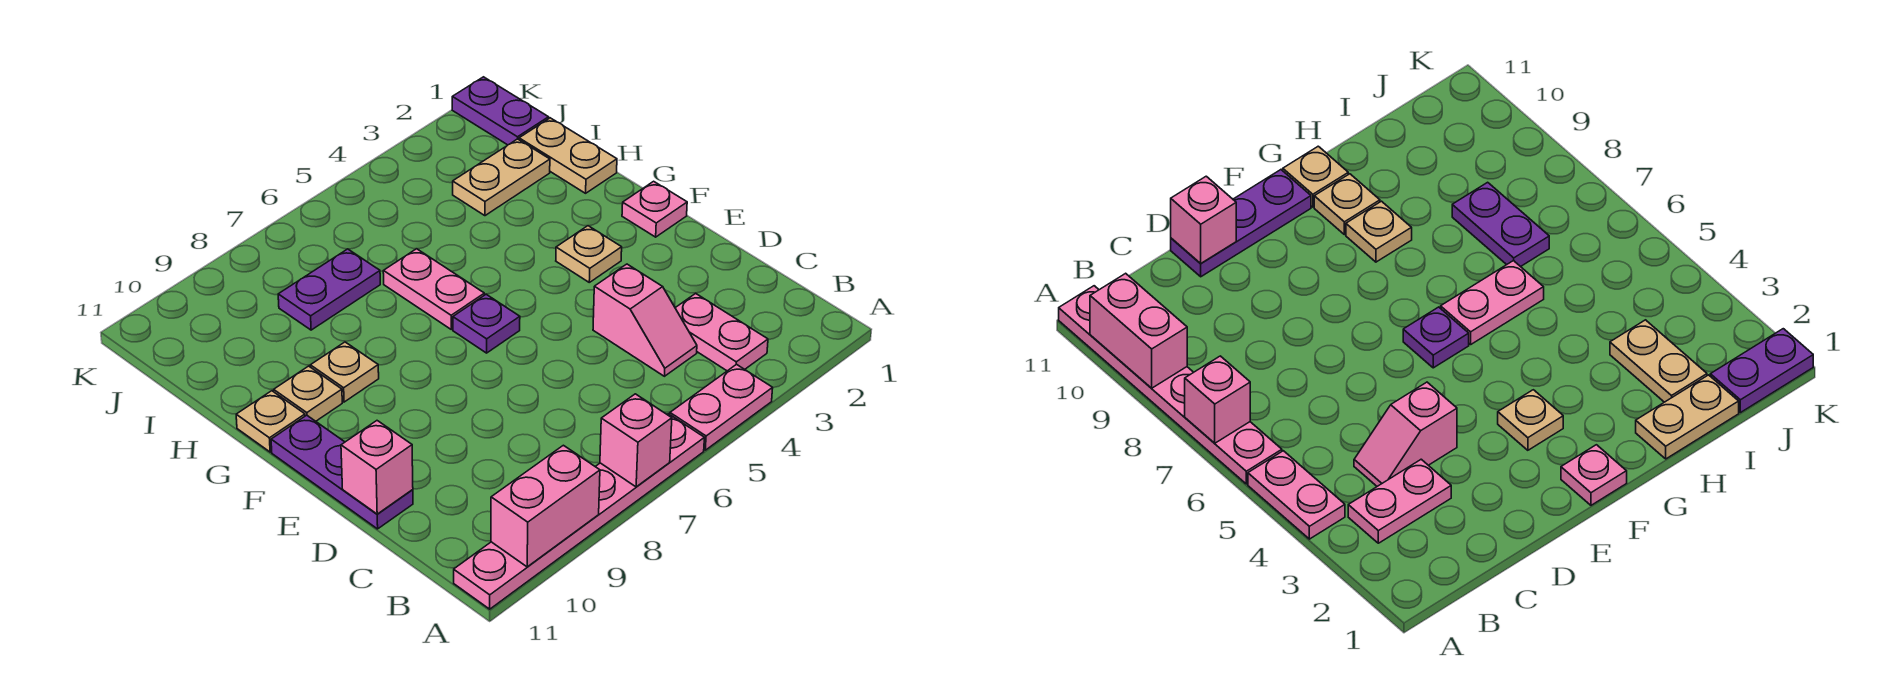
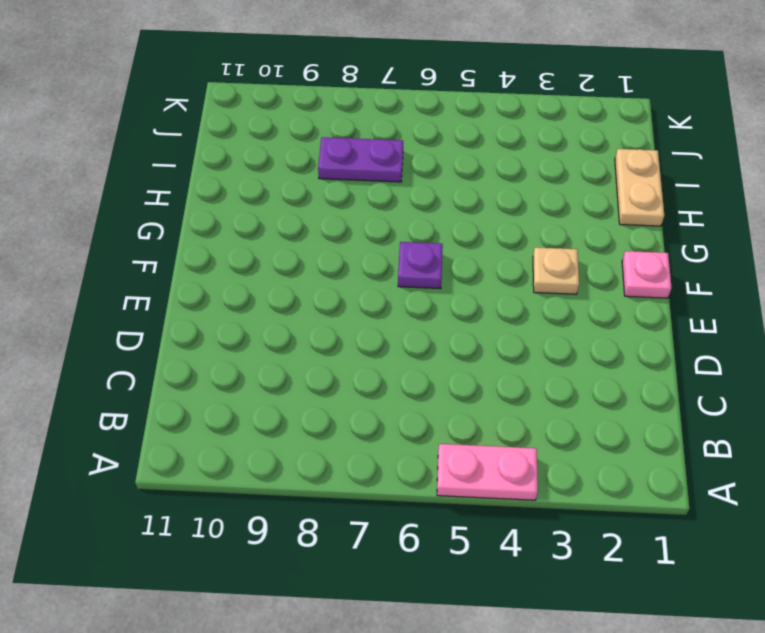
none -> pink plate A6:A11 level 1
none -> pink plate B3:C3 level 1
none -> pink slope C4:D4 level 1 top D

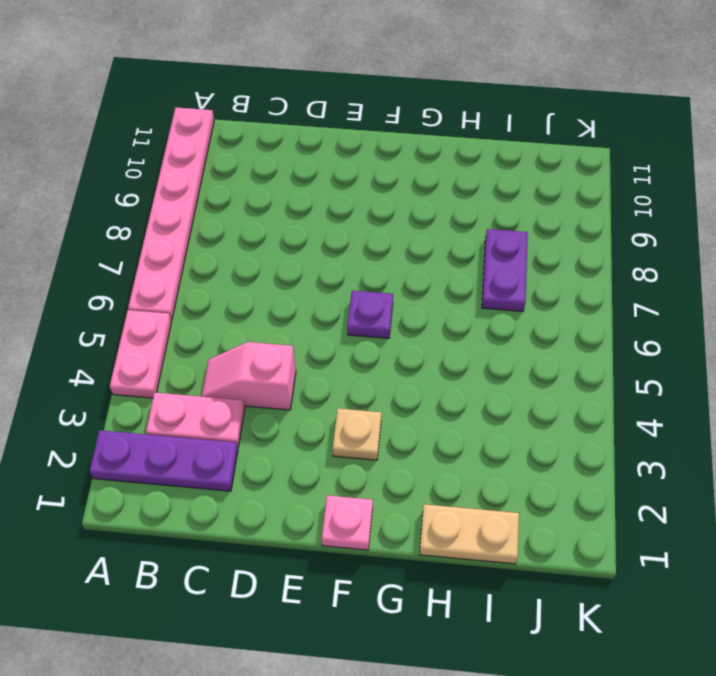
purple plate A2:C2 level 1 -> purple plate D11:F11 level 1
none -> pink plate G6:H6 level 1
none -> tan plate G9 level 1
none -> tan plate G10 level 1

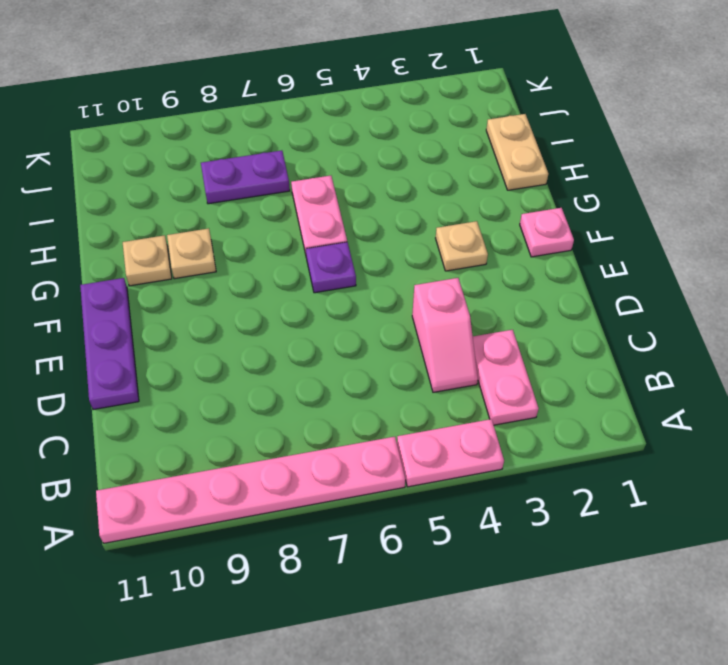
none -> tan plate G11 level 1
none -> tan plate I2:I3 level 1
none -> purple plate J1:K1 level 1

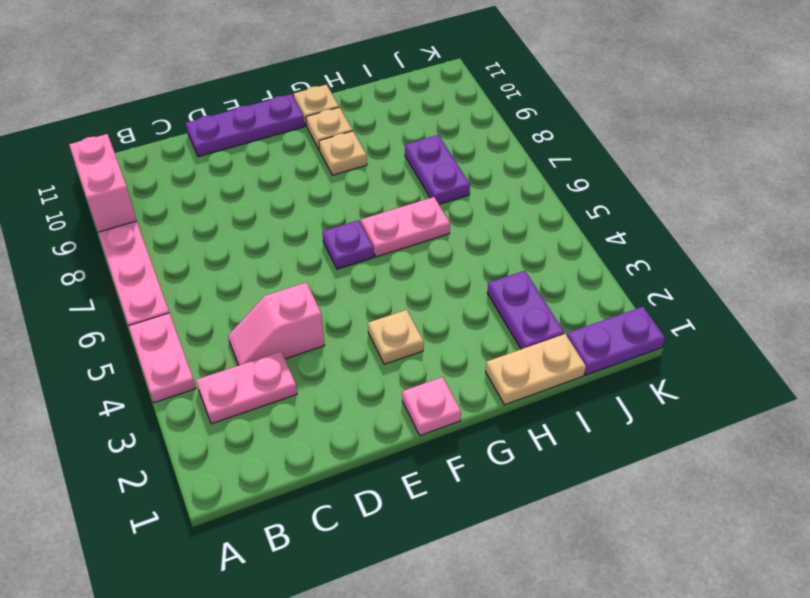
purple plate I2:I3 level 1 -> tan plate I2:I3 level 1
none -> pink brick A7 level 2
none -> pink brick D11 level 2

